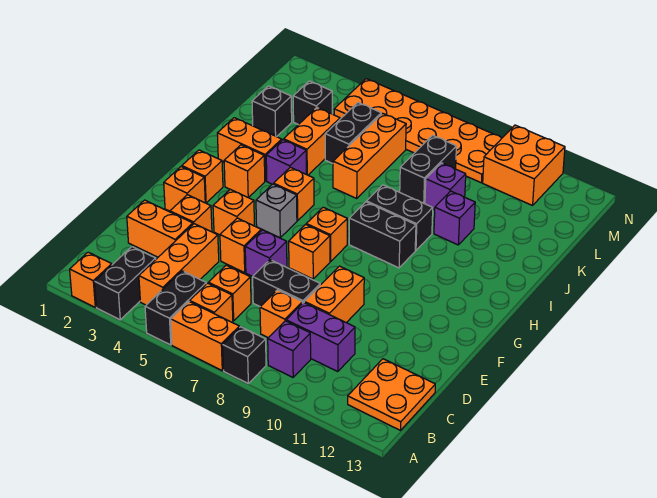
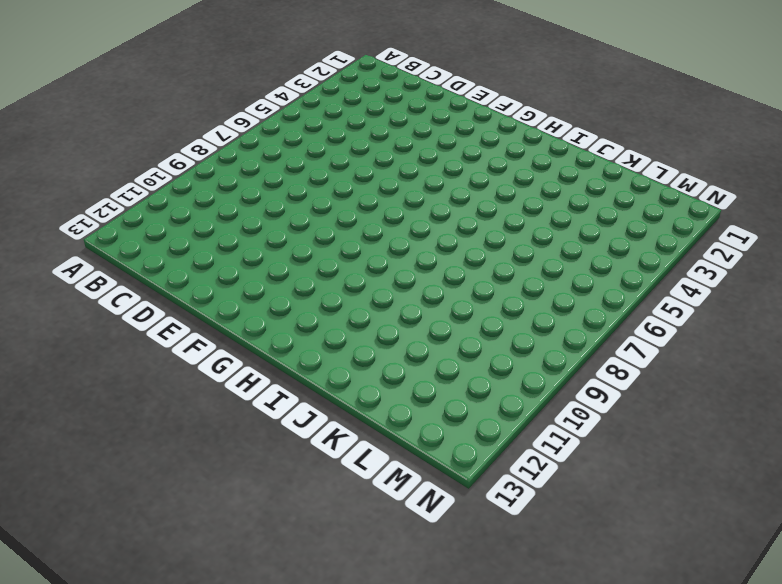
none -> orange brick A2 level 1
none -> black brick A3:B3 level 1
none -> black brick A5:B5 level 1
none -> orange brick A6:A7 level 1

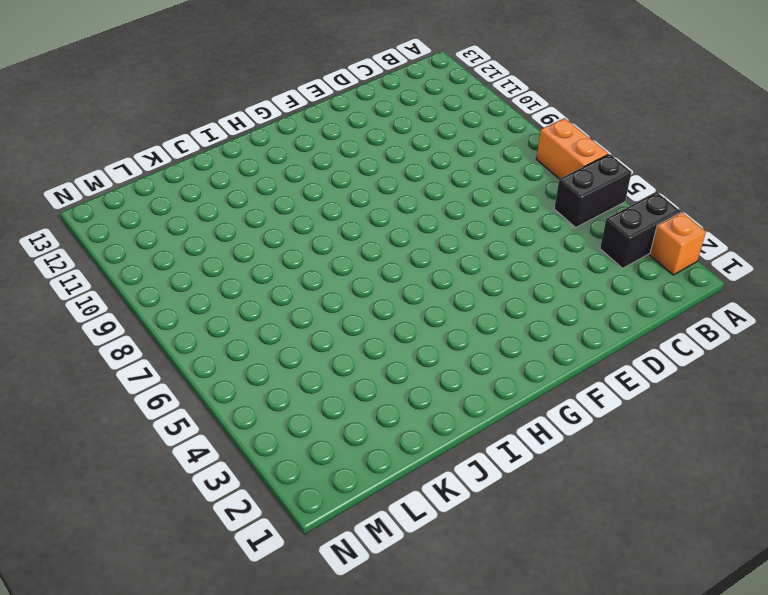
none -> black brick A8 level 1
none -> orange brick B4:D4 level 1
none -> orange brick B6 level 1
none -> purple brick B9 level 1

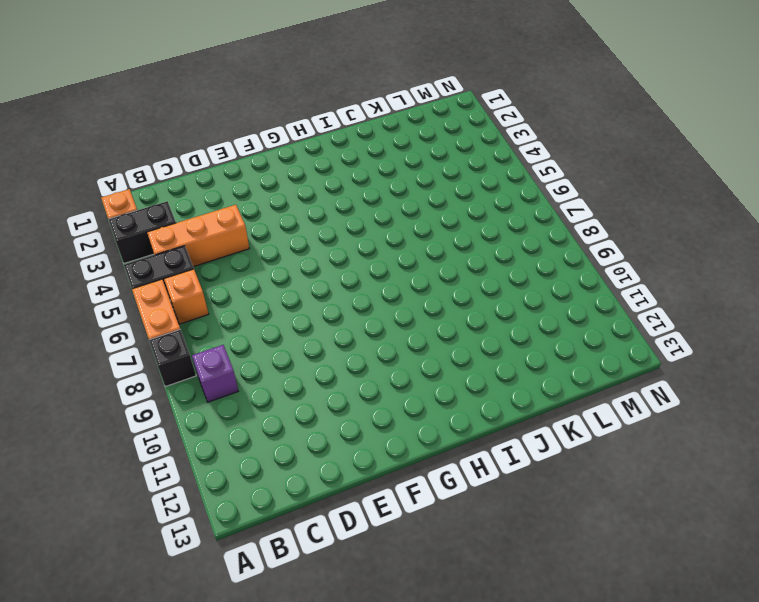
none -> orange plate B12:C13 level 1
none -> orange brick C6 level 1
none -> orange brick C8 level 1
none -> purple brick C9:C10 level 1

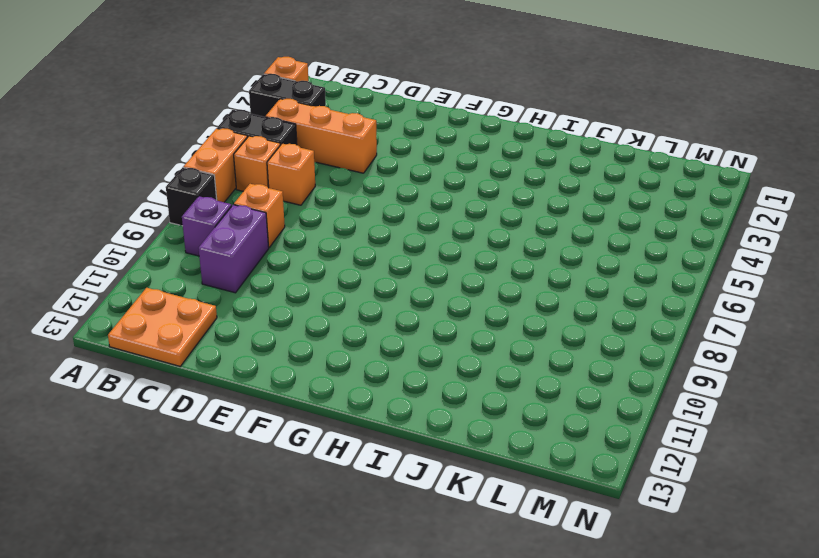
none -> orange brick D2:D3 level 1
none -> black brick D7:D8 level 1
none -> orange brick D9:E9 level 1
none -> orange brick E3 level 1

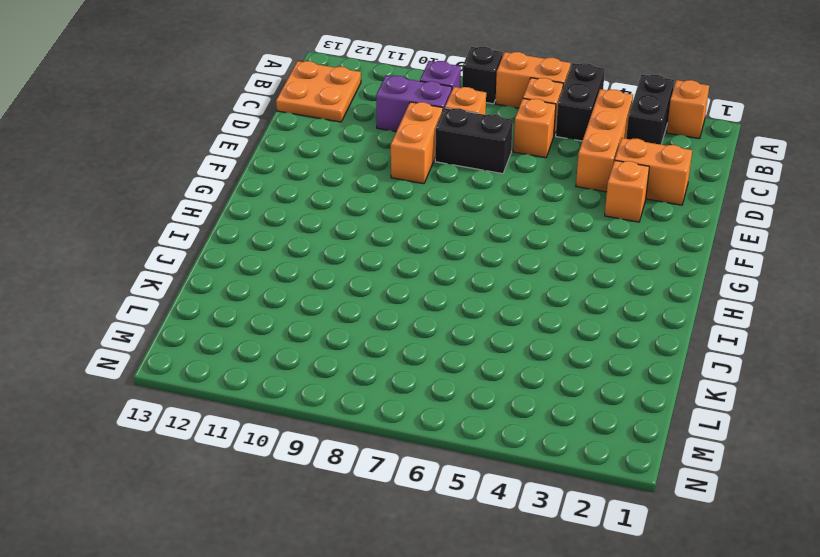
none -> orange brick E5 level 1
none -> purple brick E6 level 1
none -> orange brick F2 level 1
none -> orange brick F4 level 1

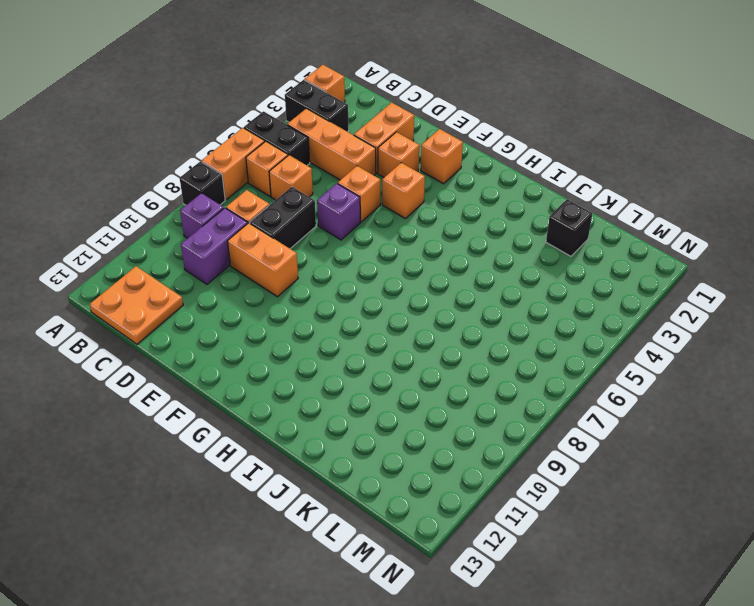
none -> orange brick F7 level 1
none -> orange brick G2 level 1
none -> grey brick G5 level 1
none -> orange brick G7 level 1

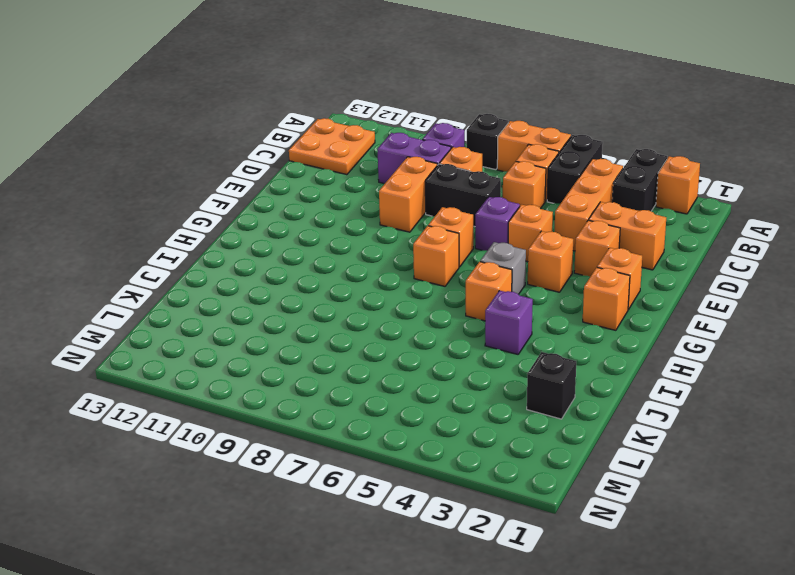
none -> orange brick H3 level 1
none -> black brick H8:H9 level 1
none -> orange brick I2:I3 level 1
none -> black brick I8:I9 level 1

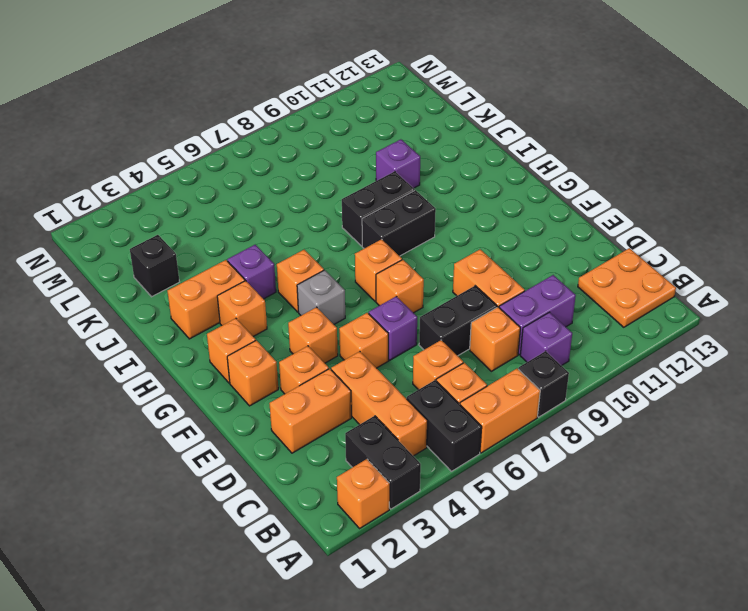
none -> orange brick J4:K4 level 1
none -> orange brick J6:L6 level 1
none -> black brick K5:L5 level 1
none -> black brick K8:L8 level 1

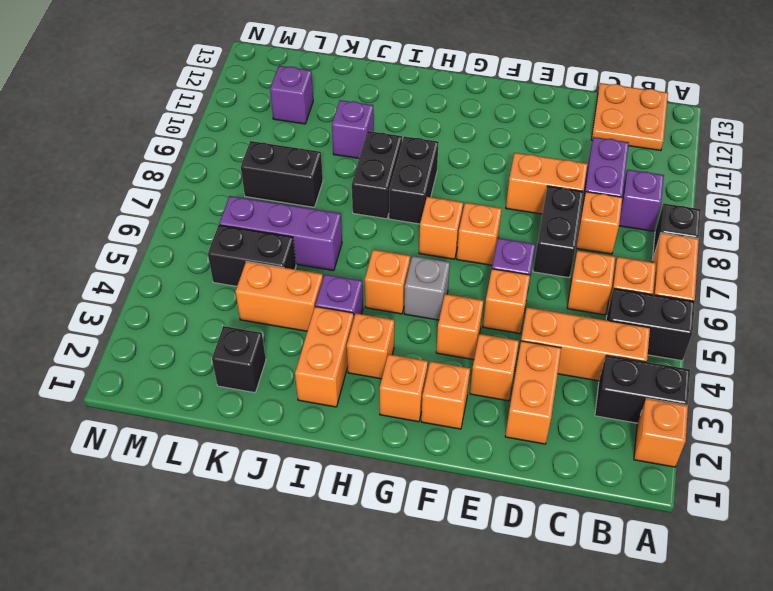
purple brick J6:L6 level 1 -> orange brick J6:L6 level 1
purple brick L11 level 1 -> purple brick K9 level 1
none -> black brick L3 level 1
none -> orange plate M4:N9 level 1
none -> orange brick M10:N11 level 1

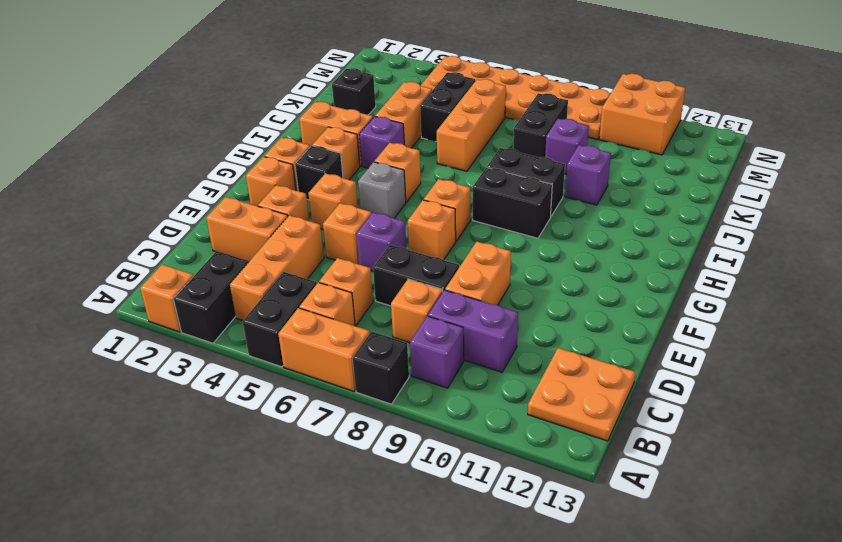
black brick G3 level 1 -> black brick L3 level 1

